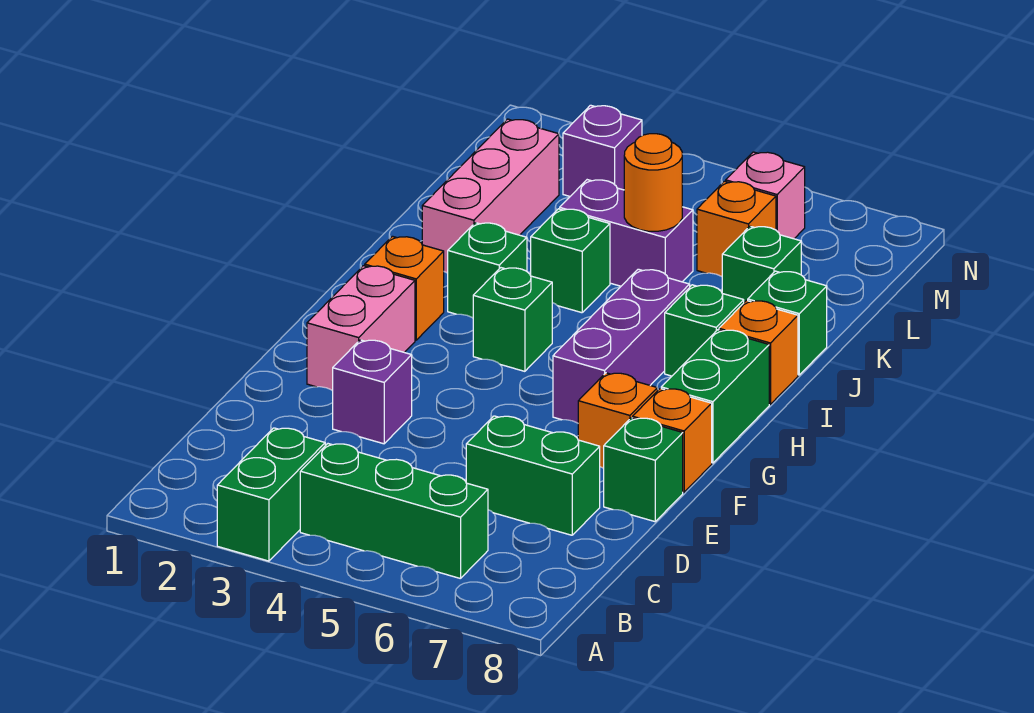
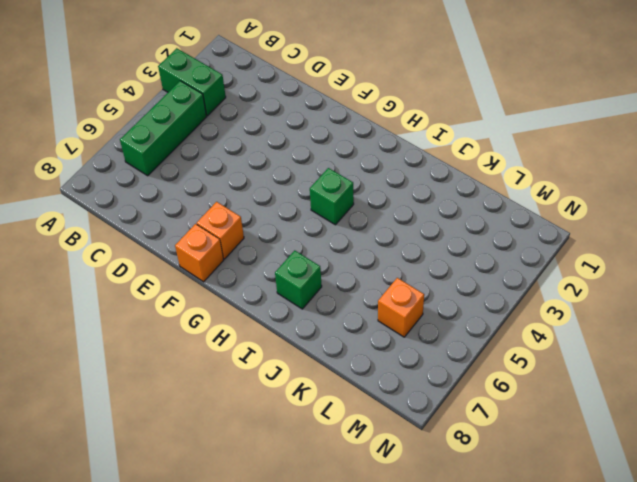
none -> green brick D6:D7 level 1
none -> purple brick E3 level 1
none -> green brick E8 level 1

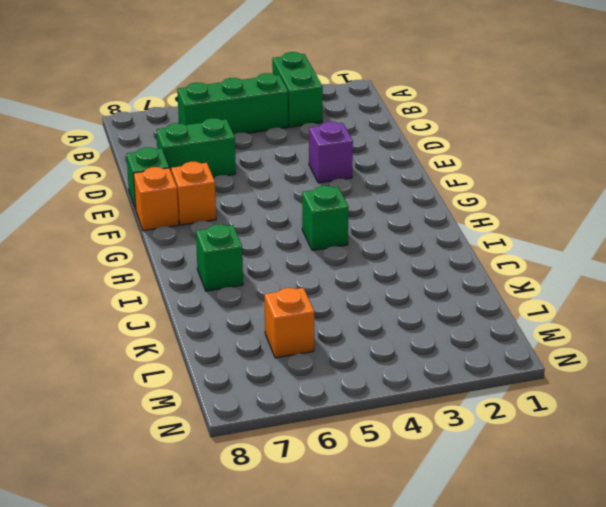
none -> pink brick F2:G2 level 1
none -> purple brick G6:I6 level 1
none -> green brick G8:H8 level 1

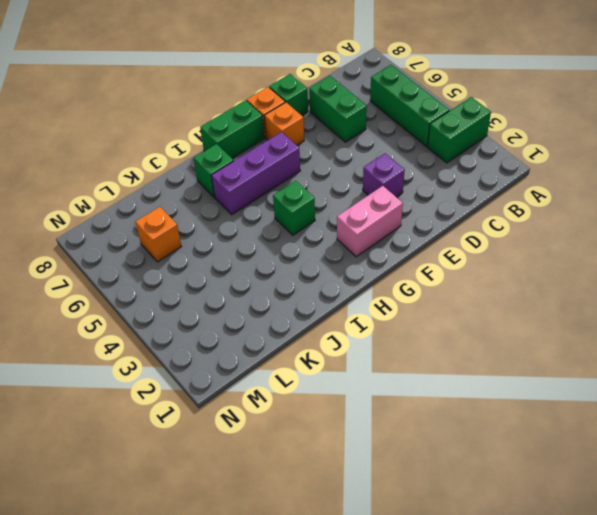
none -> orange brick H2 level 1
none -> green brick I3 level 1
none -> orange brick I8 level 1

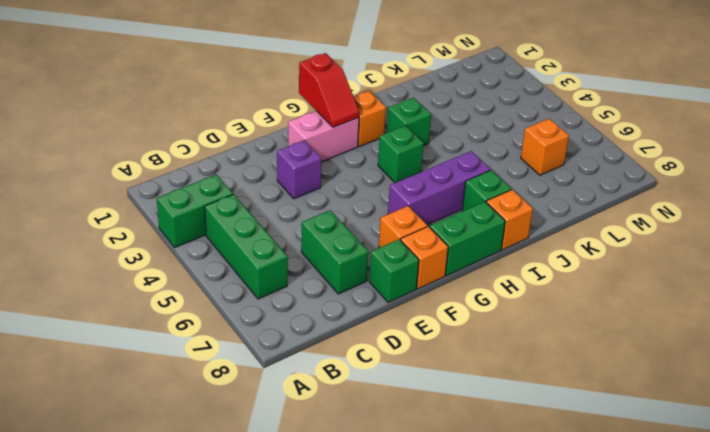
red slope G1:G2 level 2 top 1 -> none
none -> pink brick J2:L2 level 1
none -> green brick J4 level 1
none -> green brick J8 level 1

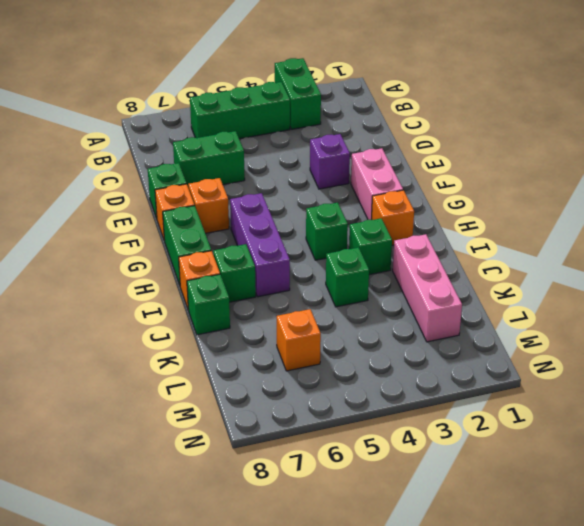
none -> purple brick K4:K5 level 1
none -> green brick K7 level 1
none -> purple brick M3 level 1

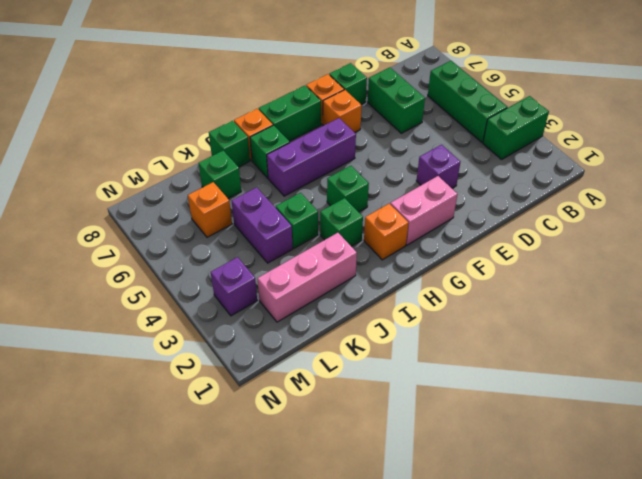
none -> pink brick M6 level 1
none -> orange round brick K5 level 2

